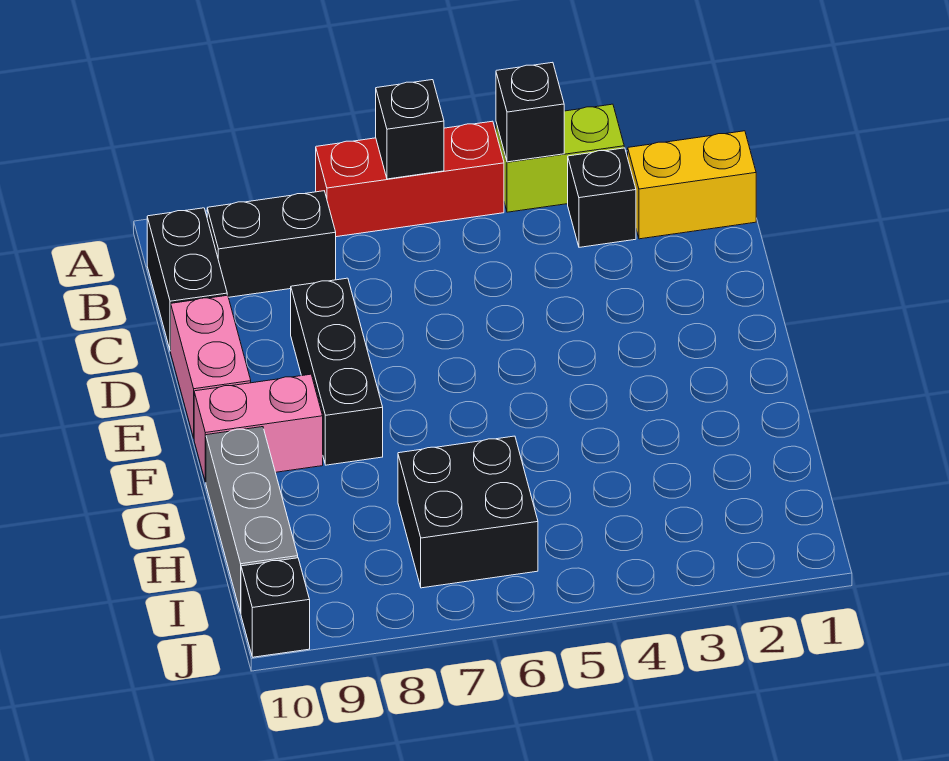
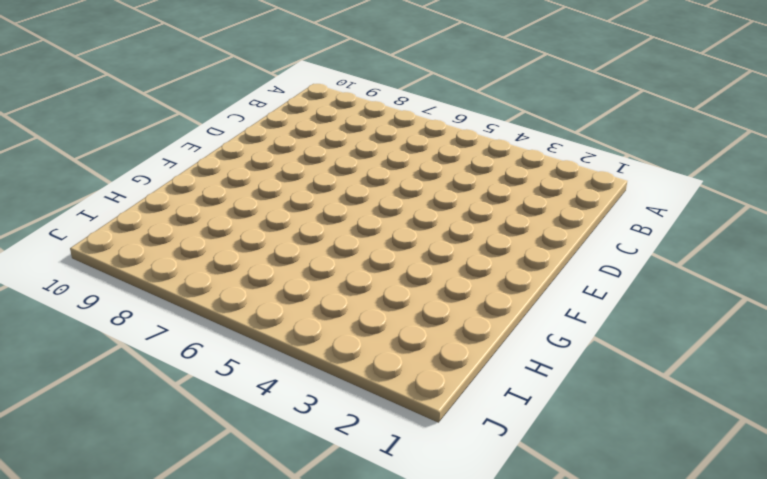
none -> lime brick A3:A4 level 1
none -> red brick A5:A7 level 1
none -> yellow brick B1:B2 level 1

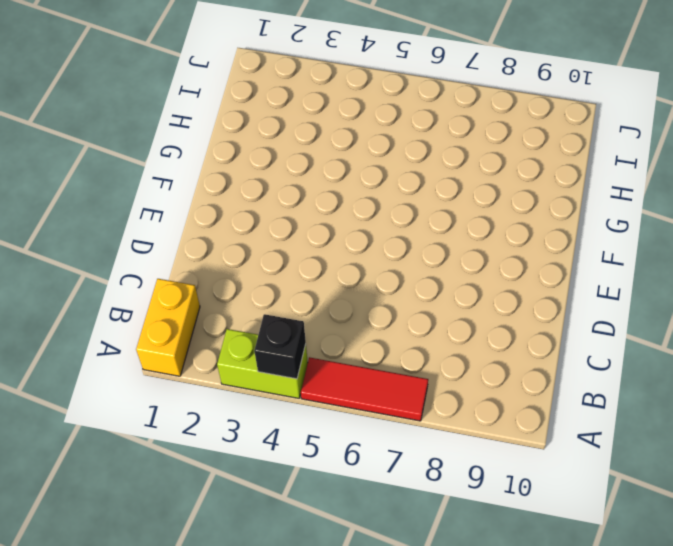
yellow brick A1:B1 level 1 -> yellow brick B1:B2 level 1
red tile A5:A7 level 1 -> red brick A5:A7 level 1
none -> black brick B3 level 1
none -> black brick B8:B9 level 1
none -> black brick B10:C10 level 1

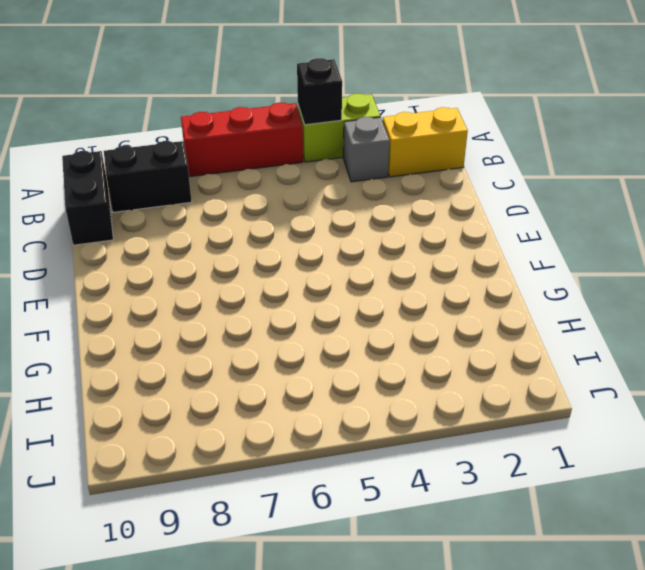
grey brick B3 level 1 -> black brick B3 level 1
none -> black brick D8:F8 level 1
none -> pink brick D10:E10 level 1
none -> pink brick F9:F10 level 1

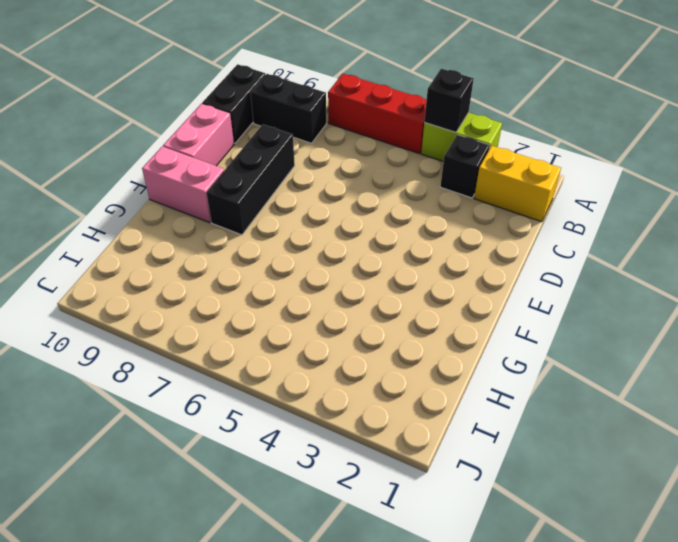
none -> grey brick G10:I10 level 1
none -> black brick H6:I7 level 1
none -> black brick J10 level 1

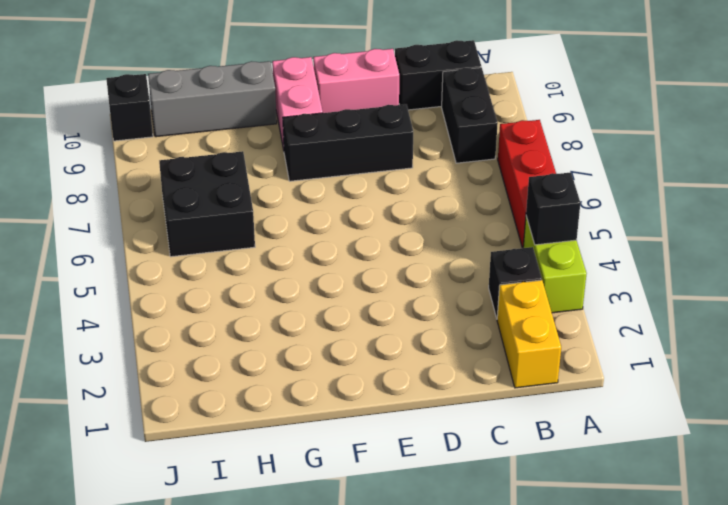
none -> black brick A6 level 2

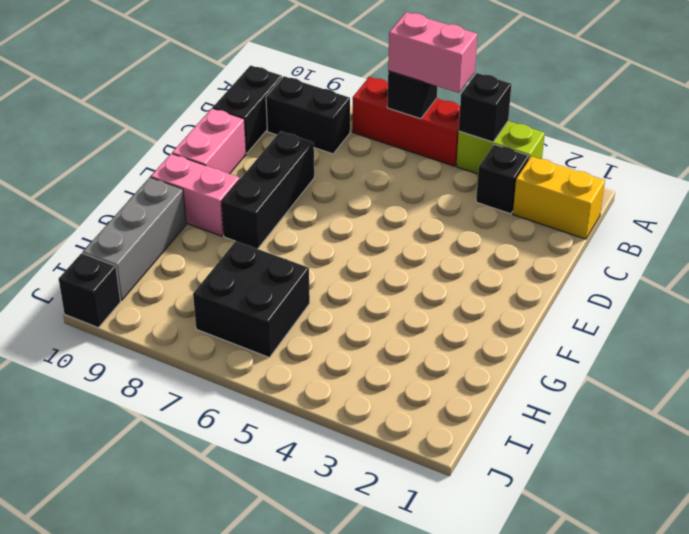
pink brick A5:A6 level 3 -> none

